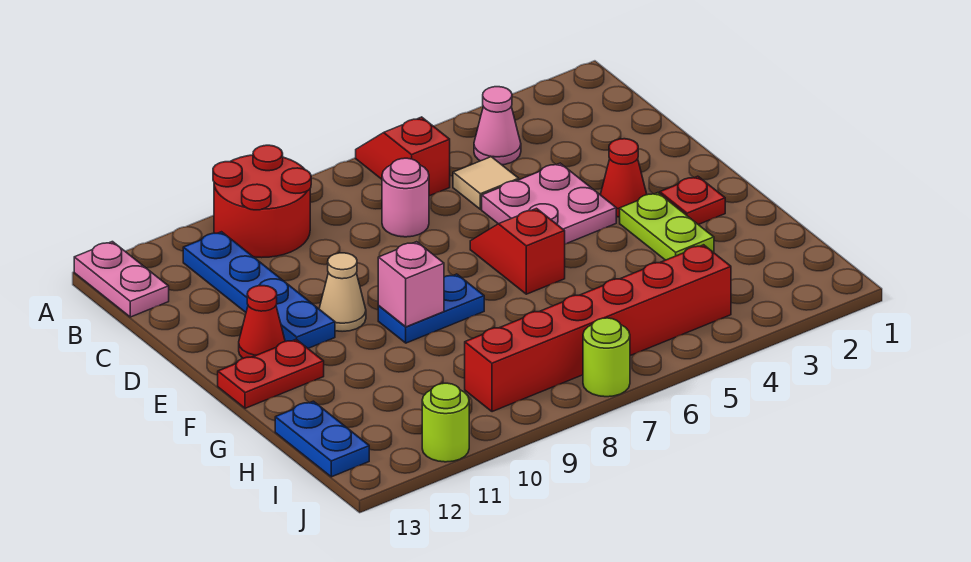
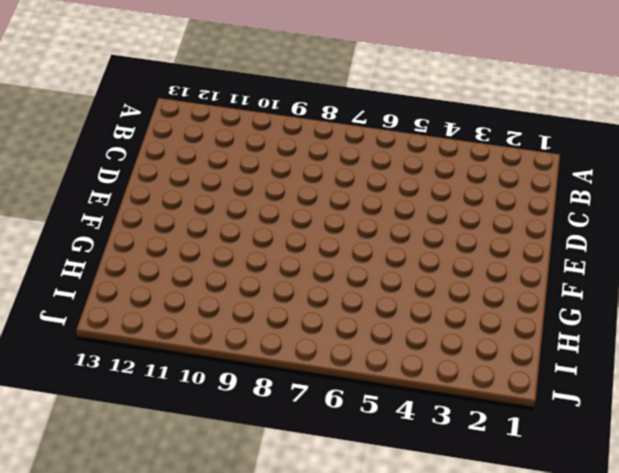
none -> red slope A6:B6 level 1 top B
none -> red round brick A9:B10 level 1
none -> pink plate A13:B13 level 1

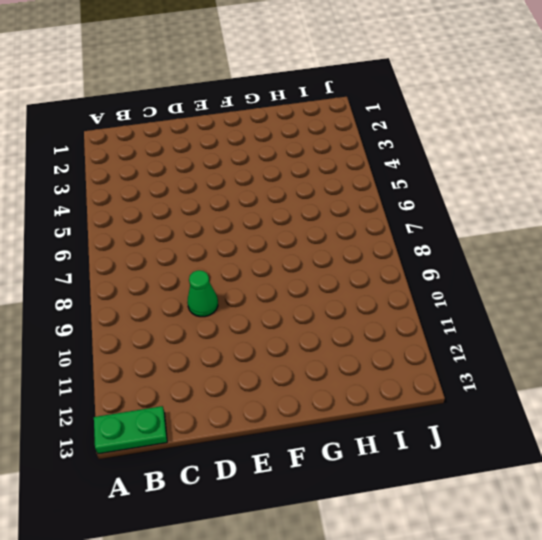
green plate A13:B13 level 1 -> pink plate A13:B13 level 1
green cone D9 level 1 -> none
none -> red slope A6:B6 level 1 top B
none -> red round brick A9:B10 level 1
none -> pink cone B4 level 1

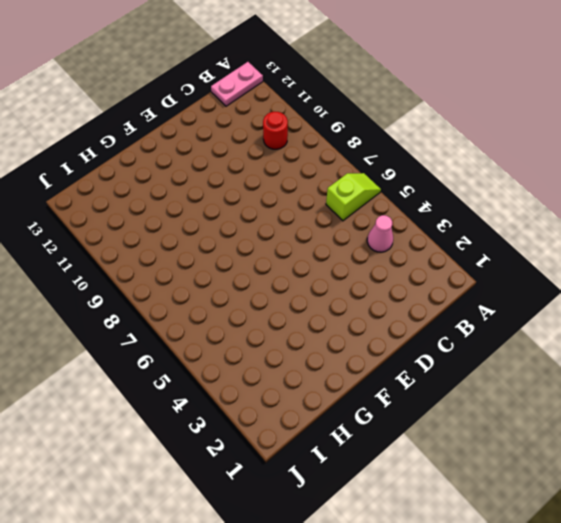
lime slope A6:B6 level 1 top B -> red slope A6:B6 level 1 top B
red round brick B10 level 1 -> red round brick A9:B10 level 1
none -> blue plate B11:E11 level 1
none -> tan tile C5 level 1
none -> pink round brick C7 level 1

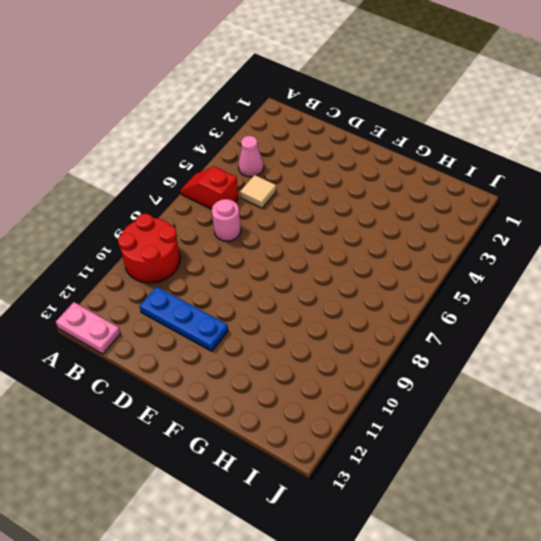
blue plate C11:E11 level 1 -> blue plate B11:E11 level 1
none -> pink plate D4:E5 level 1
none -> red cone E3 level 1
none -> red slope E6:F6 level 1 top F

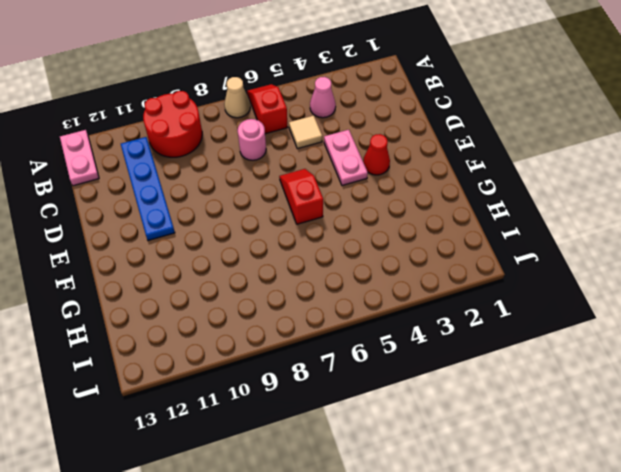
tan cone A7 level 1 -> tan cone E10 level 1
pink plate D4:E4 level 1 -> pink plate D4:E5 level 1
none -> red cone E12 level 1
none -> red plate F2 level 1
none -> lime plate F3:G3 level 1

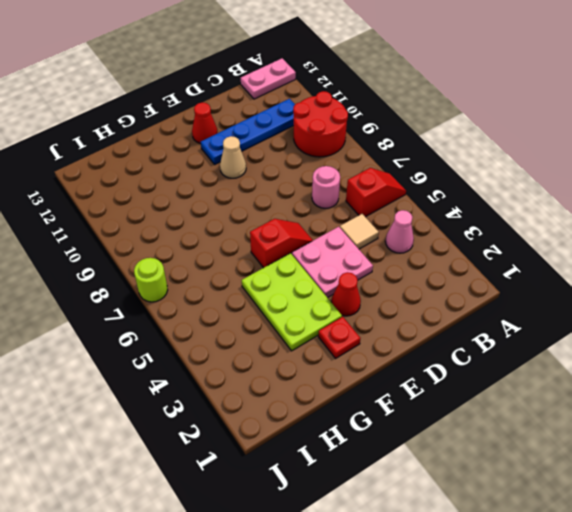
lime plate F3:G5 level 1 -> lime plate F3:G3 level 1
none -> blue plate F8:F9 level 1
none -> red plate F12:F13 level 1
none -> blue plate H13:I13 level 1

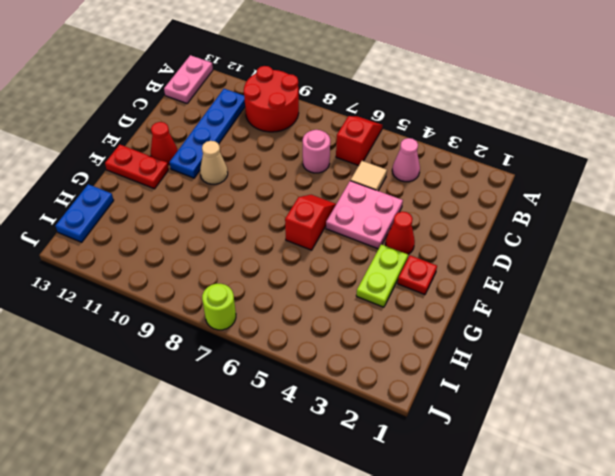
none -> blue plate F8:F9 level 1
none -> red brick I4:I9 level 1
none -> lime round brick J11 level 1

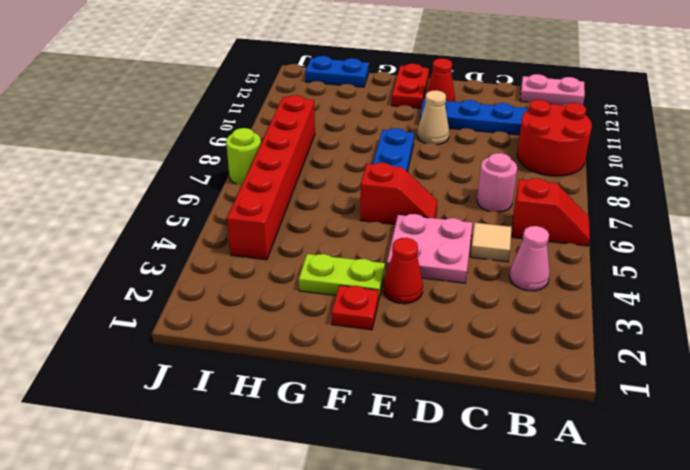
none -> lime round brick J11 level 1
none -> pink brick F9 level 2

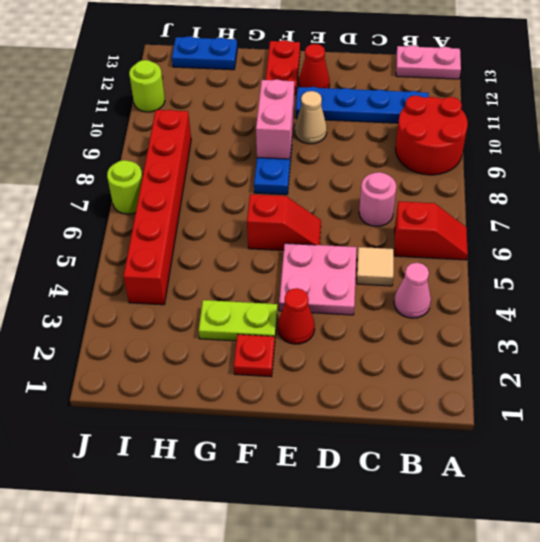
pink brick F9:F10 level 2 -> pink brick F9 level 2

